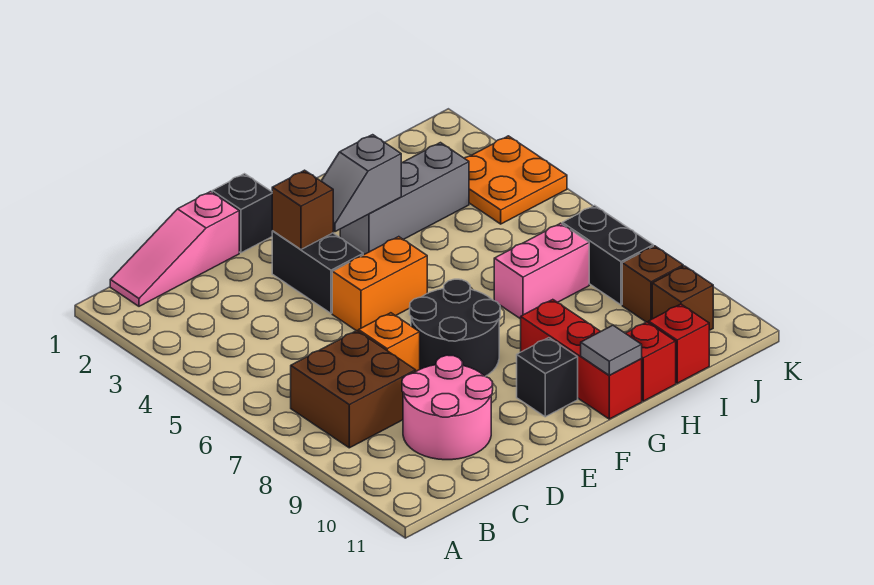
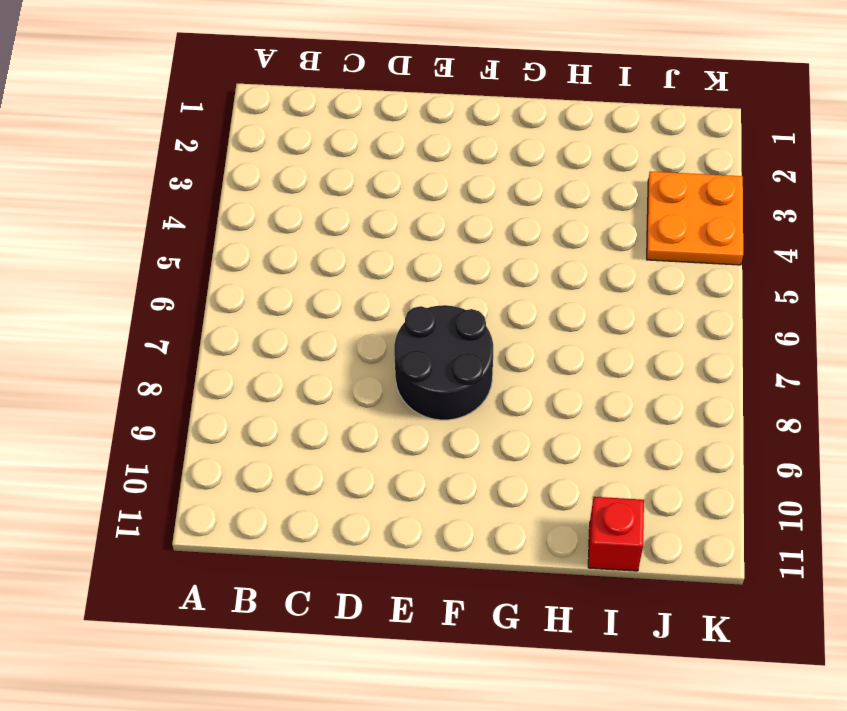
none -> pink slope B1:D1 level 1 top D
none -> brown brick B7:C8 level 1
none -> pink round brick C9:D10 level 1

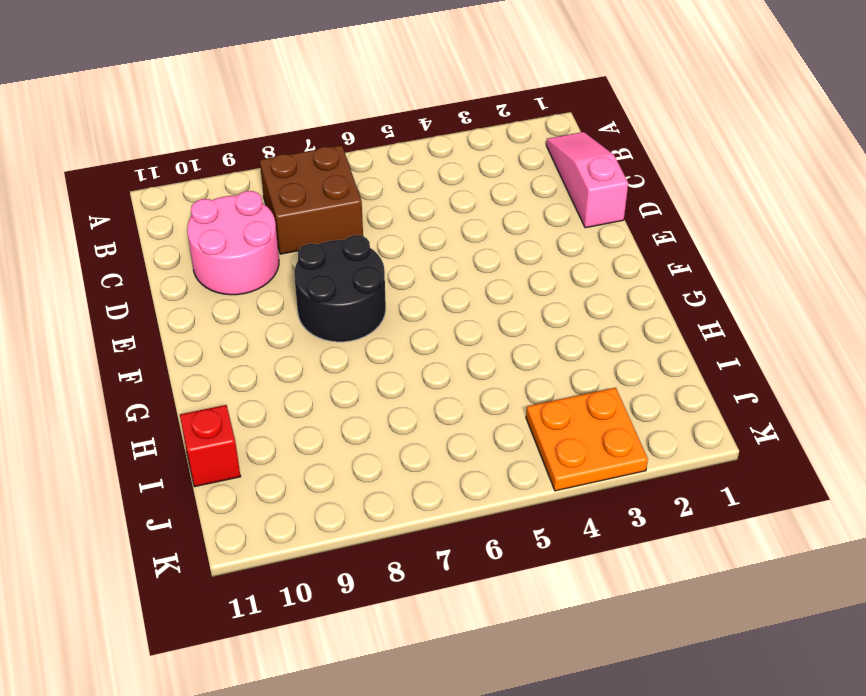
none -> orange brick D7 level 1
none -> black brick E1 level 1
none -> black brick E3:E4 level 1

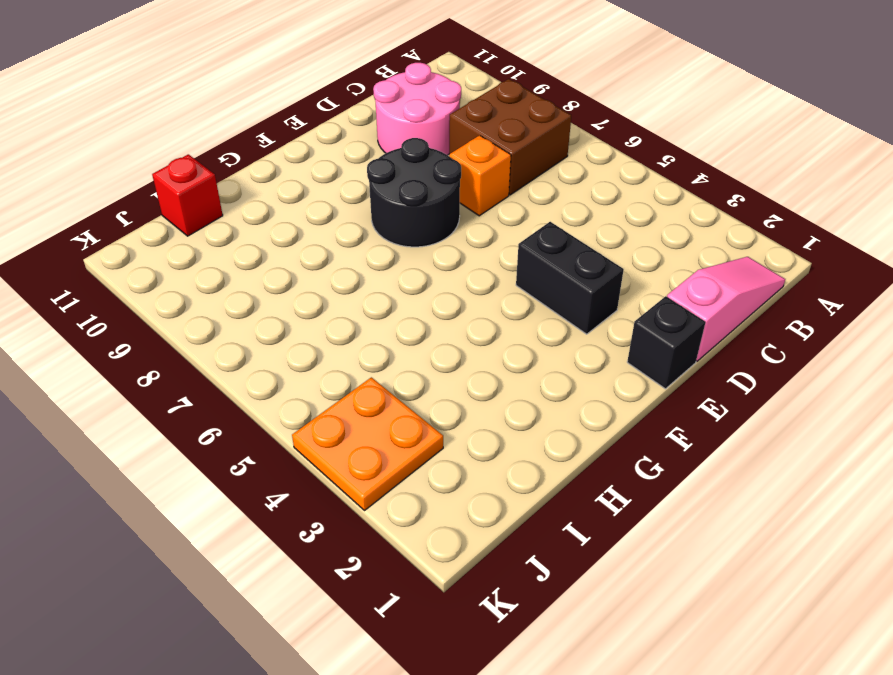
none -> orange brick E5:F5 level 1
none -> black brick F10 level 1
none -> grey brick G3:I3 level 1

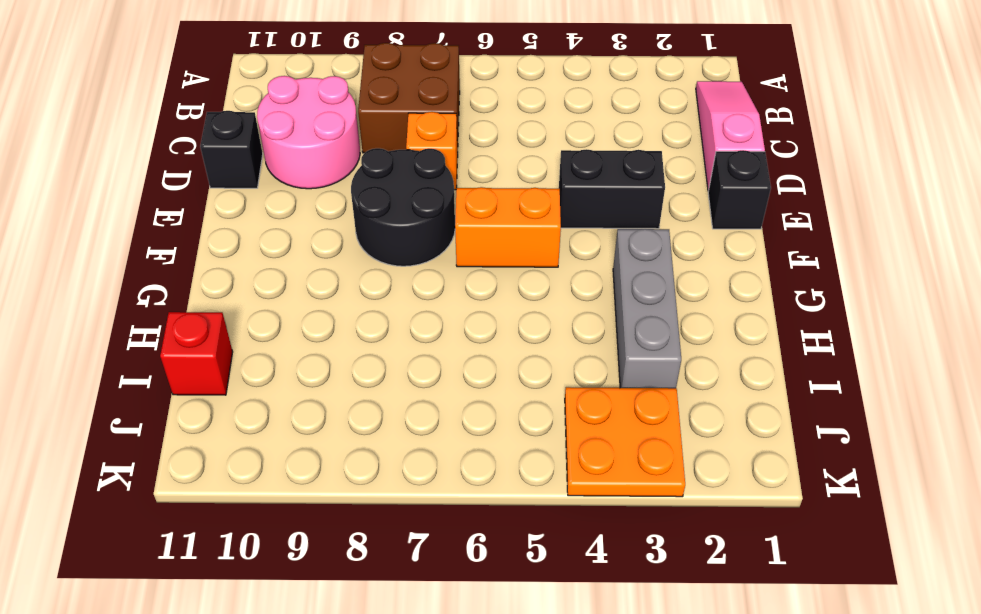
black brick D11 level 1 -> black brick F10 level 1
orange brick F5:F6 level 1 -> orange brick E5:F5 level 1
none -> red brick G9:G11 level 1
none -> pink brick H7:I7 level 1
none -> red brick H11 level 1

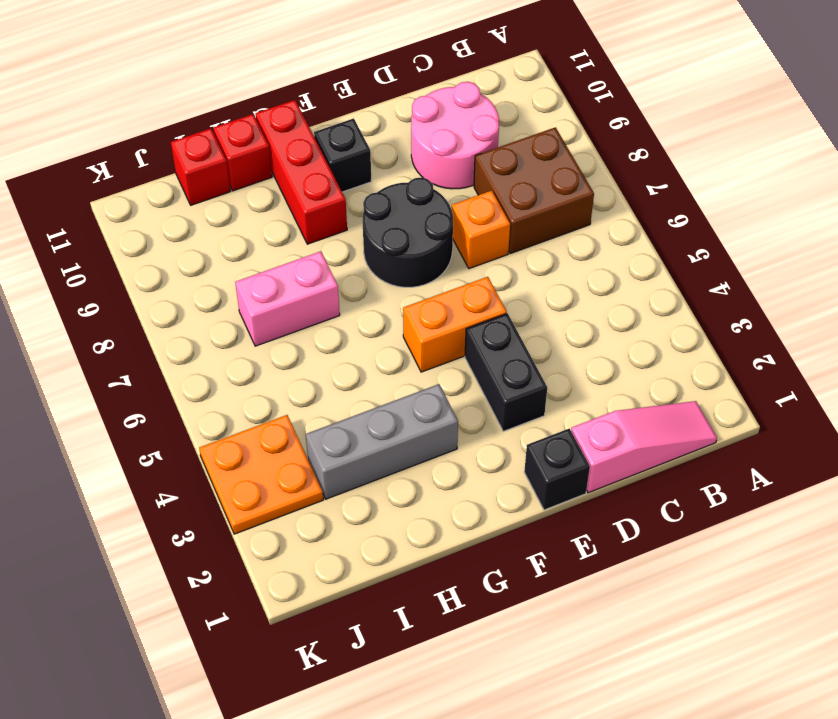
none -> black brick J7:J8 level 1
none -> brown brick J9 level 1
none -> brown brick J10 level 1

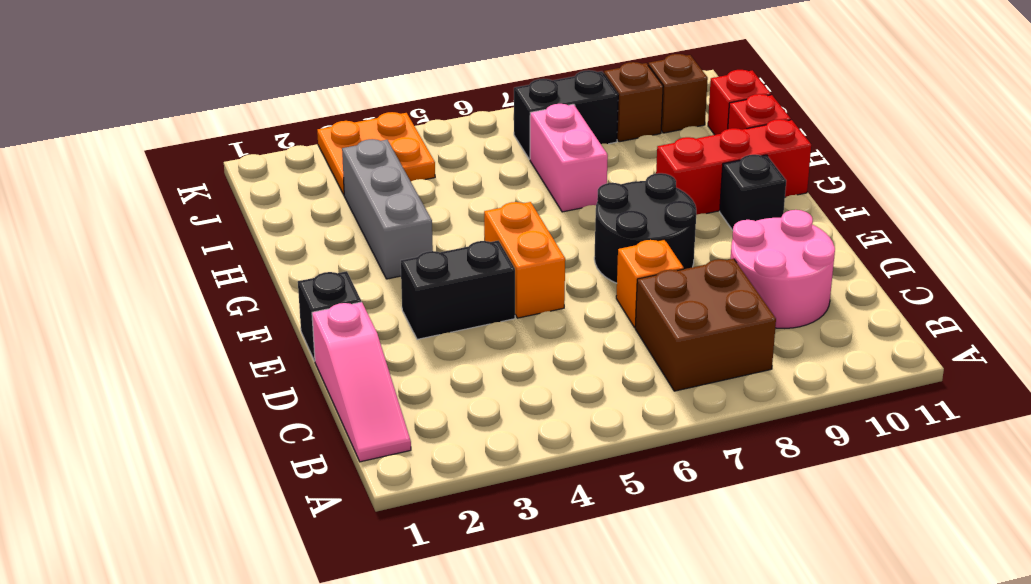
none -> brown brick E3 level 2
none -> grey slope F3:G3 level 2 top G
none -> grey tile G11 level 2

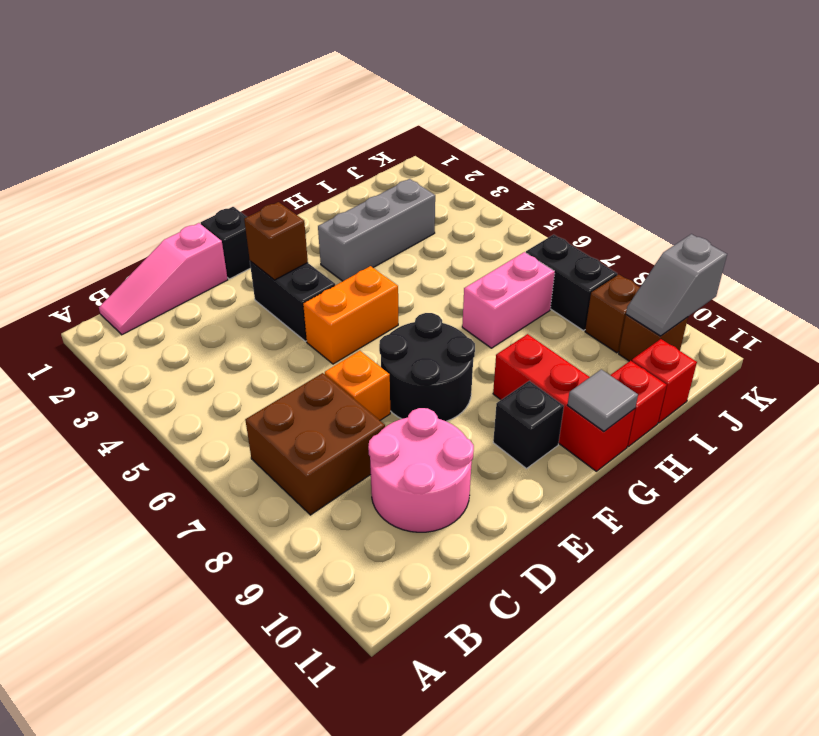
grey slope J10:K10 level 2 top K -> grey slope F3:G3 level 2 top G
none -> orange plate J3:K4 level 1

